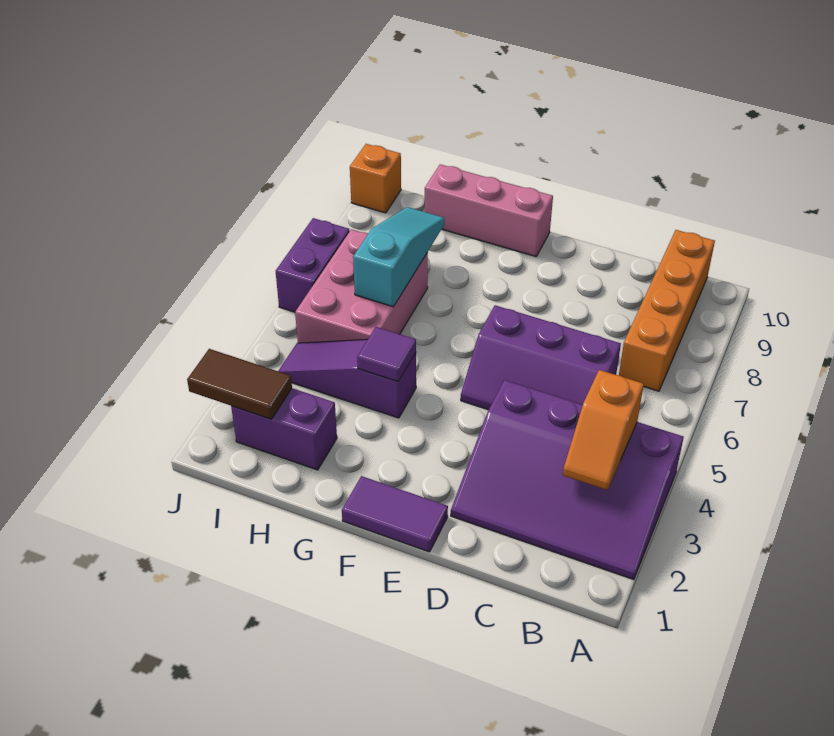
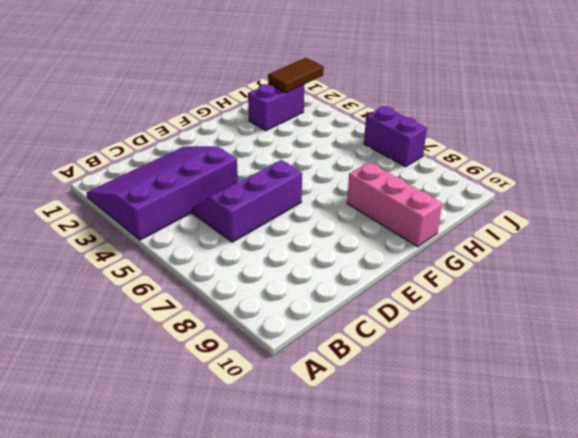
pink brick G8:G10 level 1 -> pink brick F10:H10 level 1
none -> orange brick B7:B10 level 1
none -> purple tile E1:F1 level 1
none -> purple slope G4:I4 level 1 top G

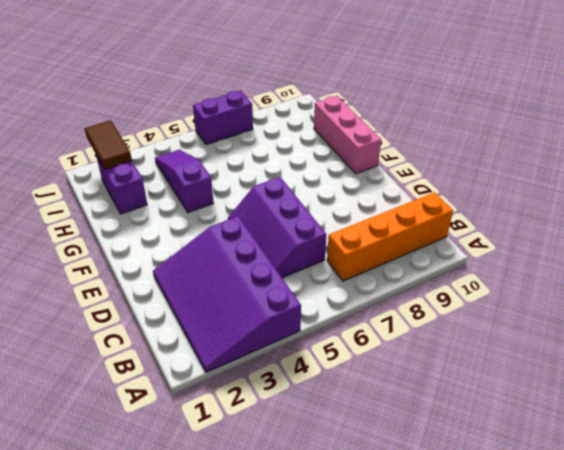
none -> purple tile E1:F1 level 1
none -> pink brick H5:I7 level 1
none -> orange brick J10 level 1

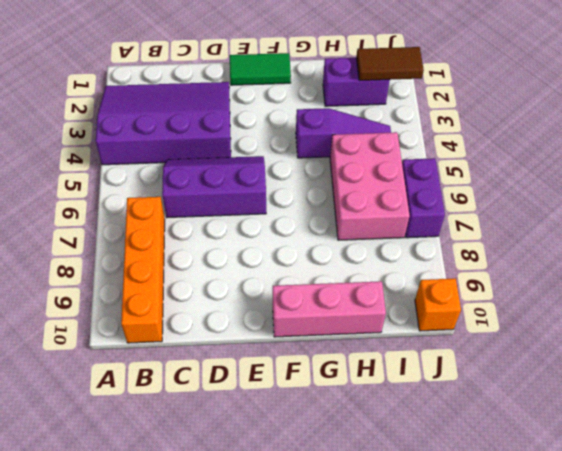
green tile E1:F1 level 1 -> purple tile E1:F1 level 1
none -> orange slope B3:B4 level 2 top 4
none -> purple tile G4 level 2
none -> cyan slope H6:H8 level 2 top 6

